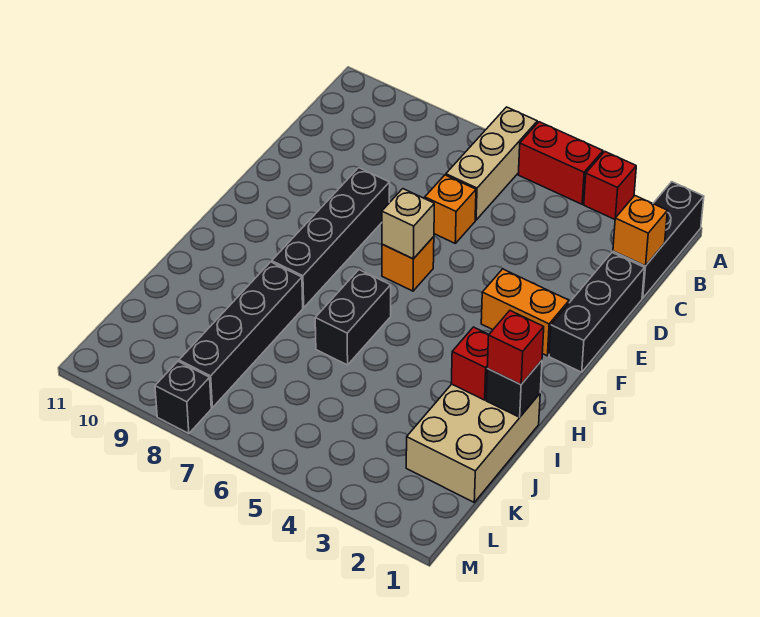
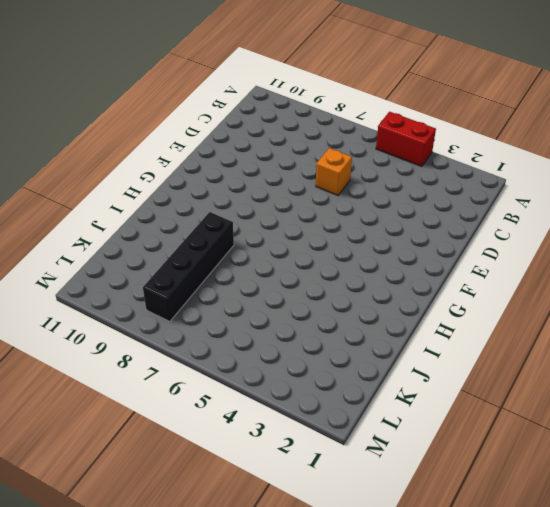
none -> black brick A1:C1 level 1
none -> red brick A3 level 1
none -> tan brick A6:C6 level 1

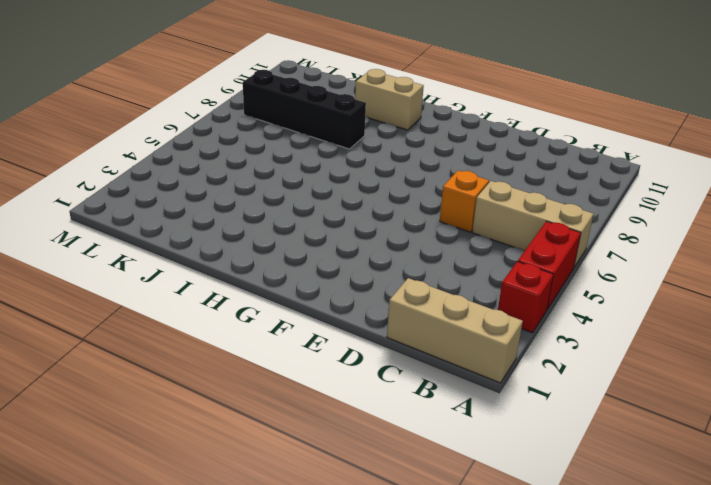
tan brick A1:C1 level 1 -> black brick A1:C1 level 1
tan brick H10:I10 level 1 -> none
none -> black brick D1:F1 level 1
none -> black brick E8:H8 level 1
none -> orange brick F2:F3 level 1

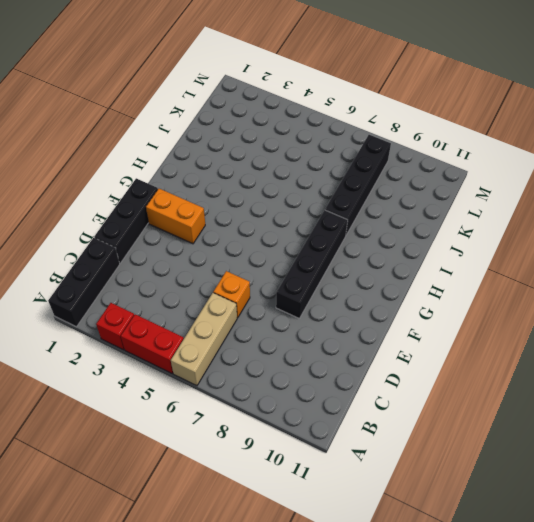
none -> orange brick F6 level 1
none -> black brick H6:I6 level 1
none -> tan brick I1:K2 level 1

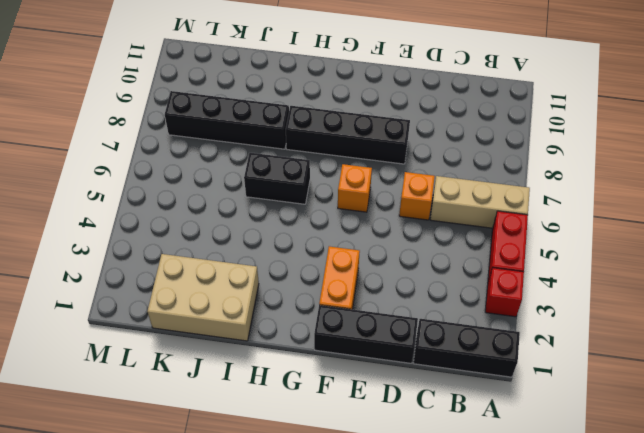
none -> black brick M8 level 1
none -> orange brick C1 level 2
none -> tan brick F6 level 2

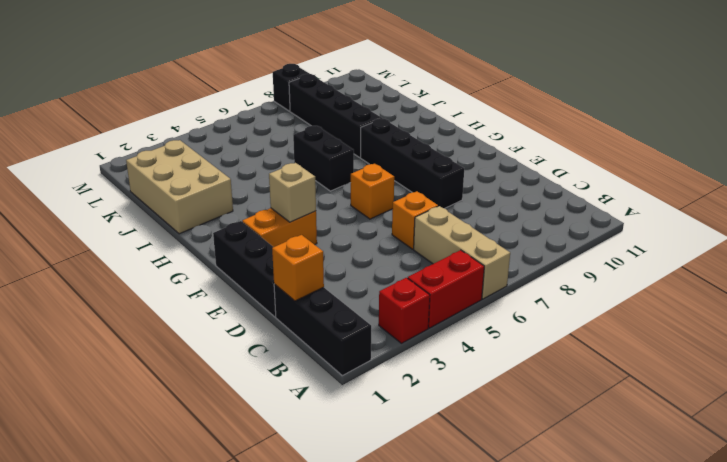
tan brick F3 level 2 -> tan brick F6 level 2
none -> black brick I1 level 2
none -> red brick I2 level 2
none -> red brick I1 level 3

